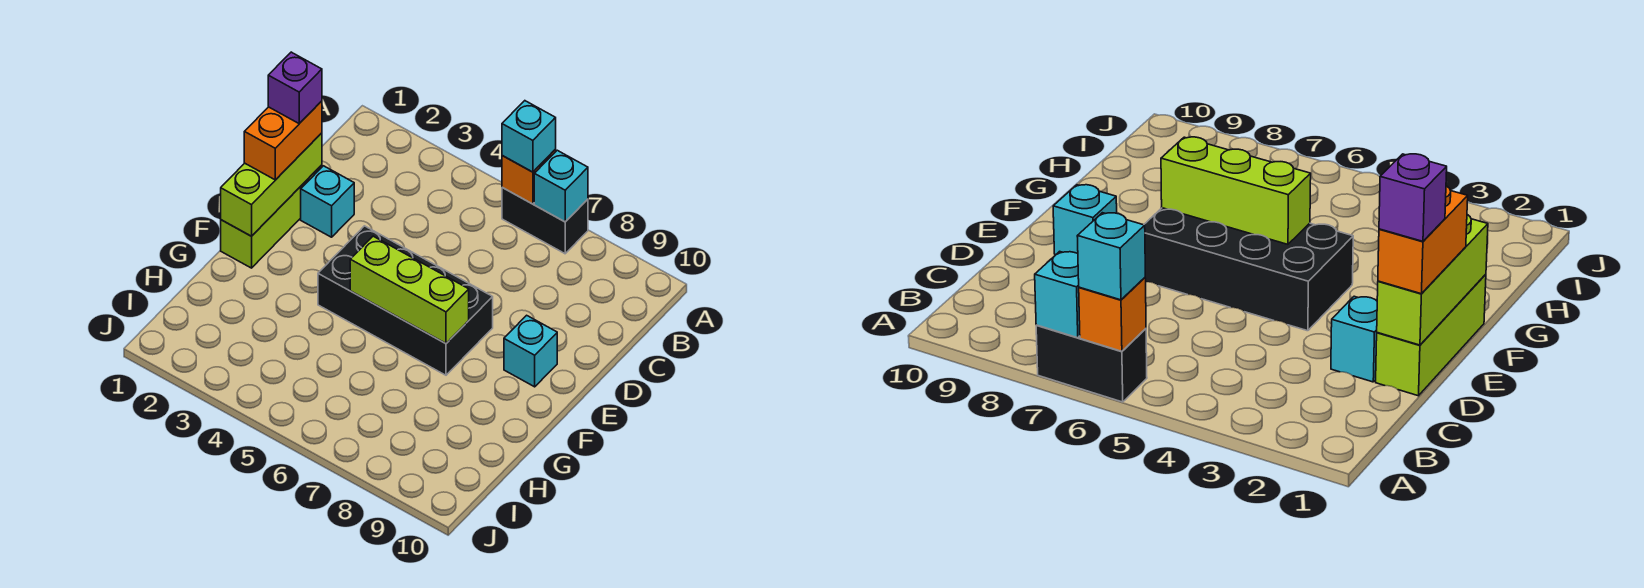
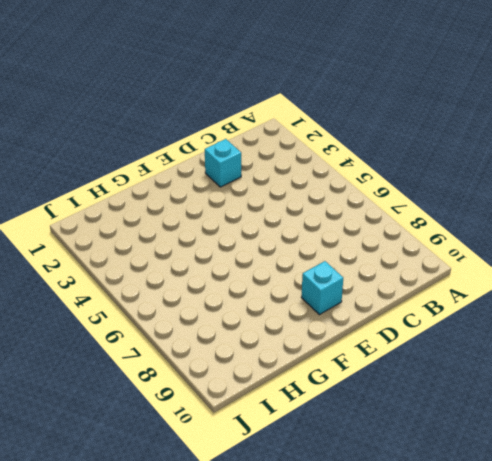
none -> black brick A6:A7 level 1
none -> lime brick D1:F1 level 1
none -> black brick E4:F7 level 1

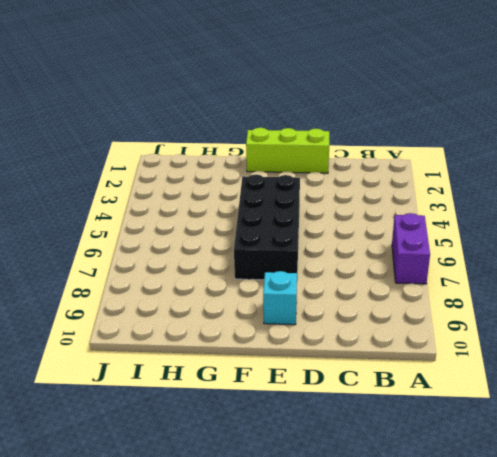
purple brick A6:A7 level 1 -> black brick A6:A7 level 1
none -> cyan brick D2 level 1
none -> orange brick A6 level 2
none -> cyan brick A7 level 2

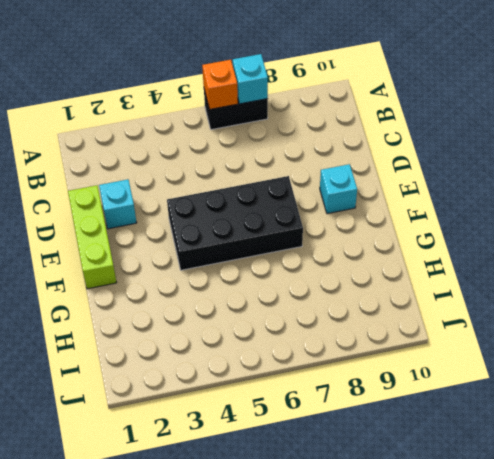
none -> lime brick D1:F1 level 2
none -> lime brick F5:F7 level 2
none -> cyan brick A6 level 3

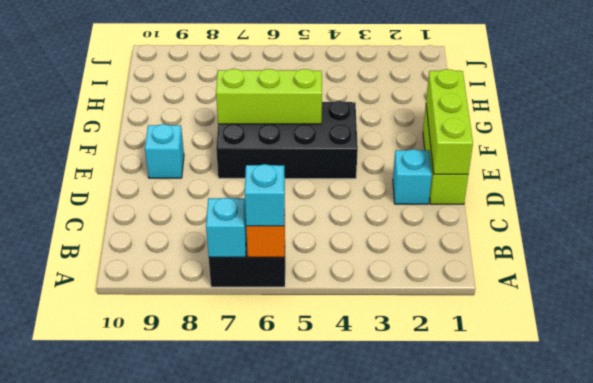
none -> orange brick D1:E1 level 3
none -> purple brick D1 level 4

